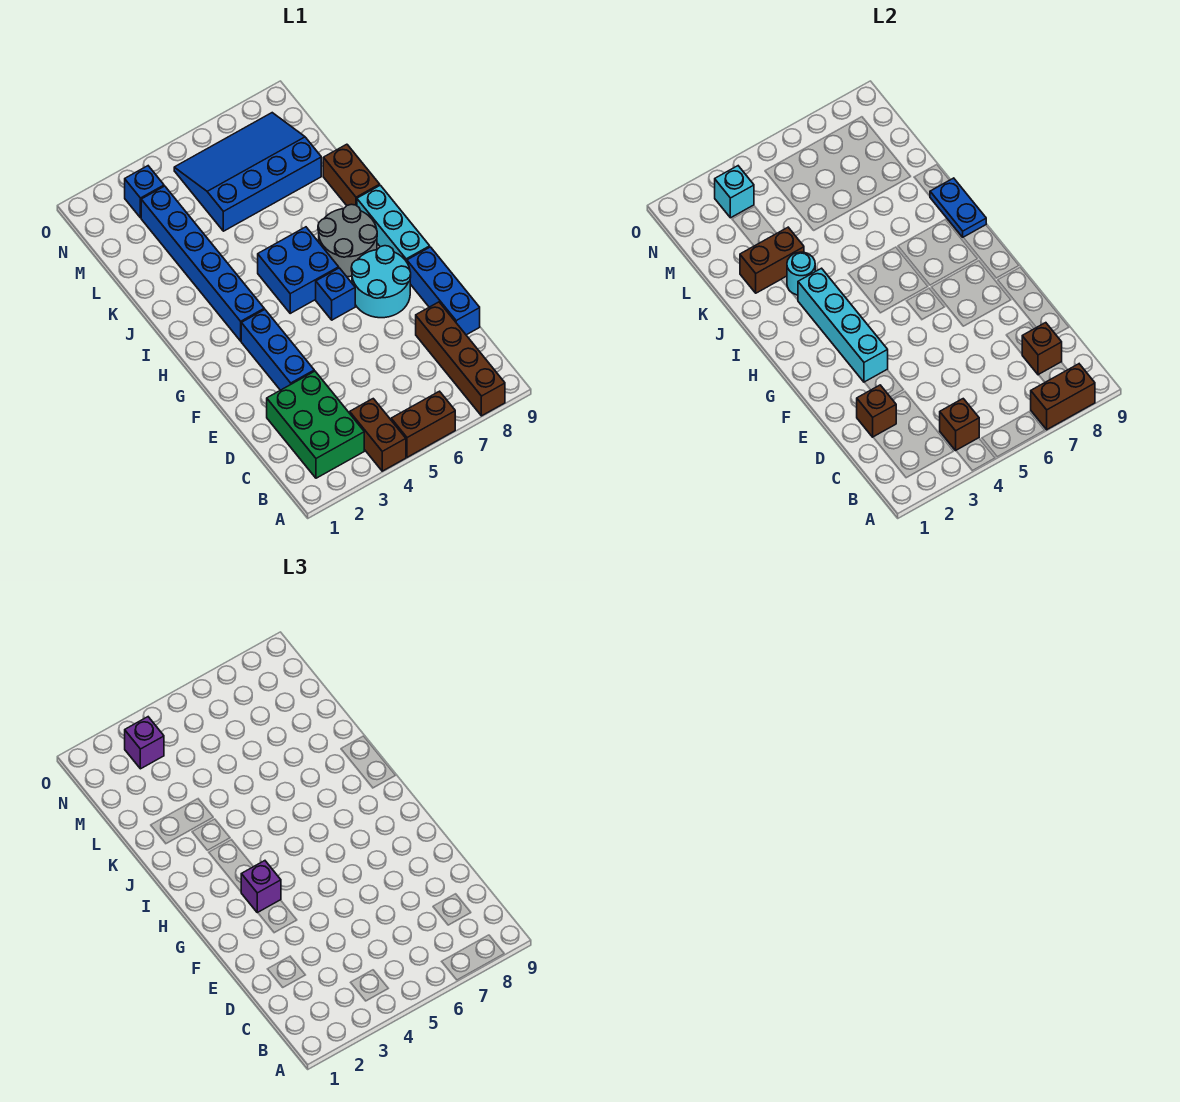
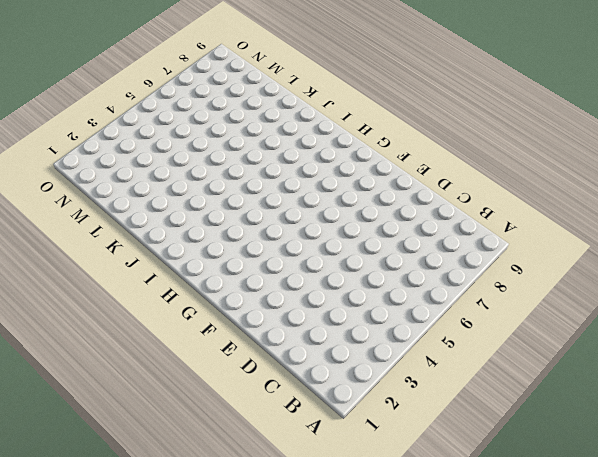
none -> brown brick A4:B4 level 1
none -> brown brick A5:A6 level 1
none -> brown brick A8:D8 level 1

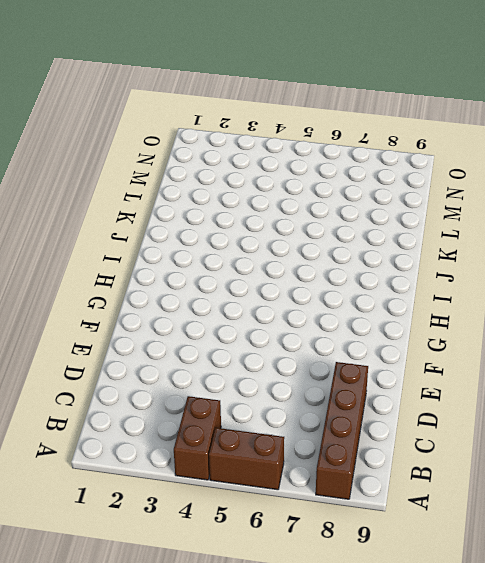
none -> green brick B2:D3 level 1
none -> blue brick D9:F9 level 1
none -> blue brick E3:G3 level 1

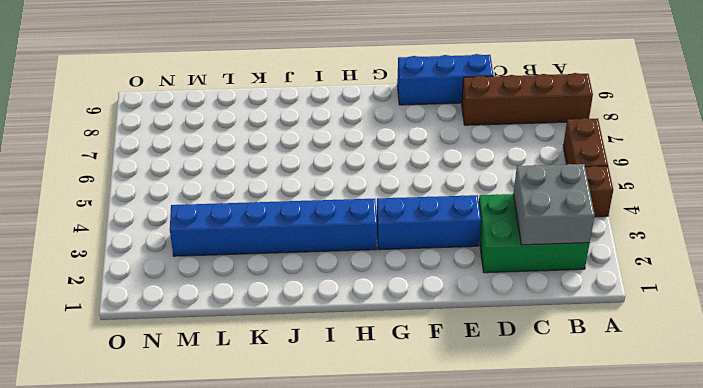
grey brick B2:C3 level 2 -> none
none -> cyan round brick F7:G8 level 1
none -> blue brick G6 level 1
none -> cyan brick G9:I9 level 1

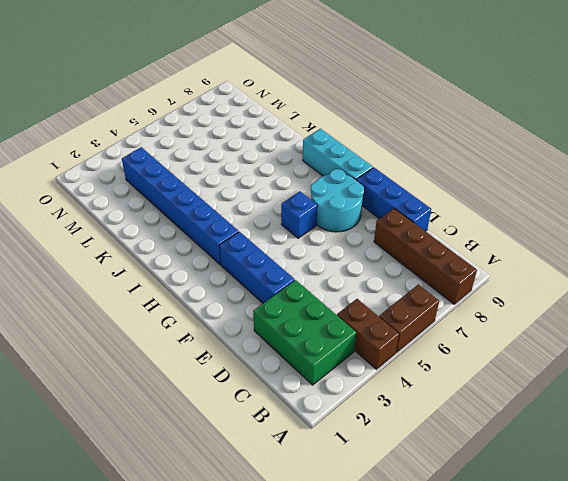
none -> blue brick H5:I6 level 1
none -> grey round brick H7:I8 level 1
none -> brown brick J9:K9 level 1

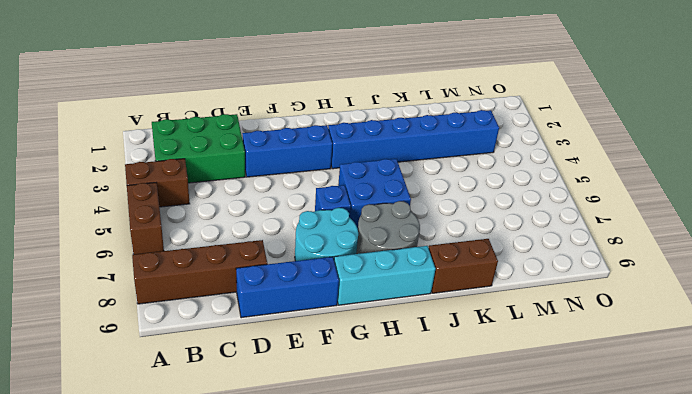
none -> blue slope L5:N8 level 1 top L
none -> blue brick N3 level 1
none -> brown brick A7:A8 level 2

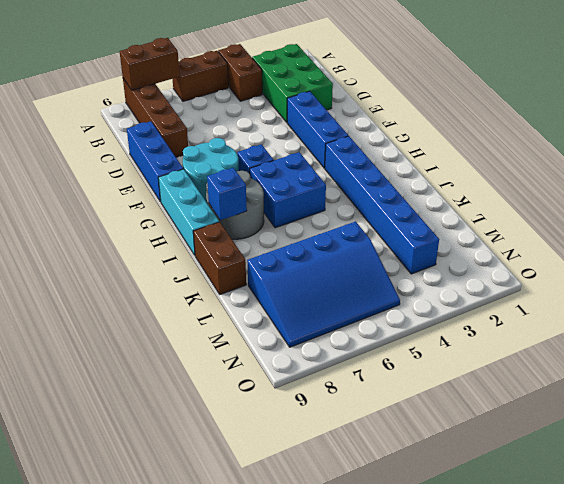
blue brick I8 level 2 -> blue brick N3 level 1
none -> brown brick B4 level 2
none -> brown brick C8 level 2
none -> brown brick D2 level 2

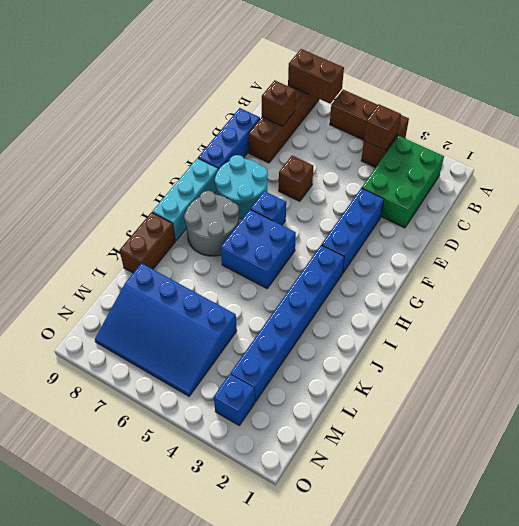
brown brick E6 level 1 -> brown brick D2 level 2
none -> cyan brick F3:I3 level 2
none -> blue plate I9:J9 level 2
none -> cyan round brick J3 level 2

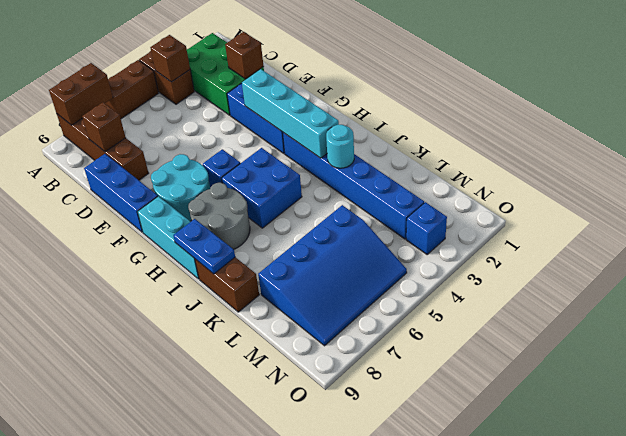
none -> brown brick K2:K3 level 2
none -> cyan brick N3 level 2
none -> purple brick G3 level 3

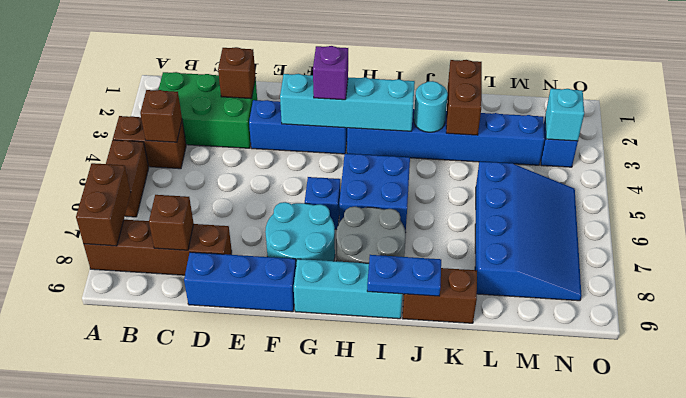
none -> purple brick N3 level 3

